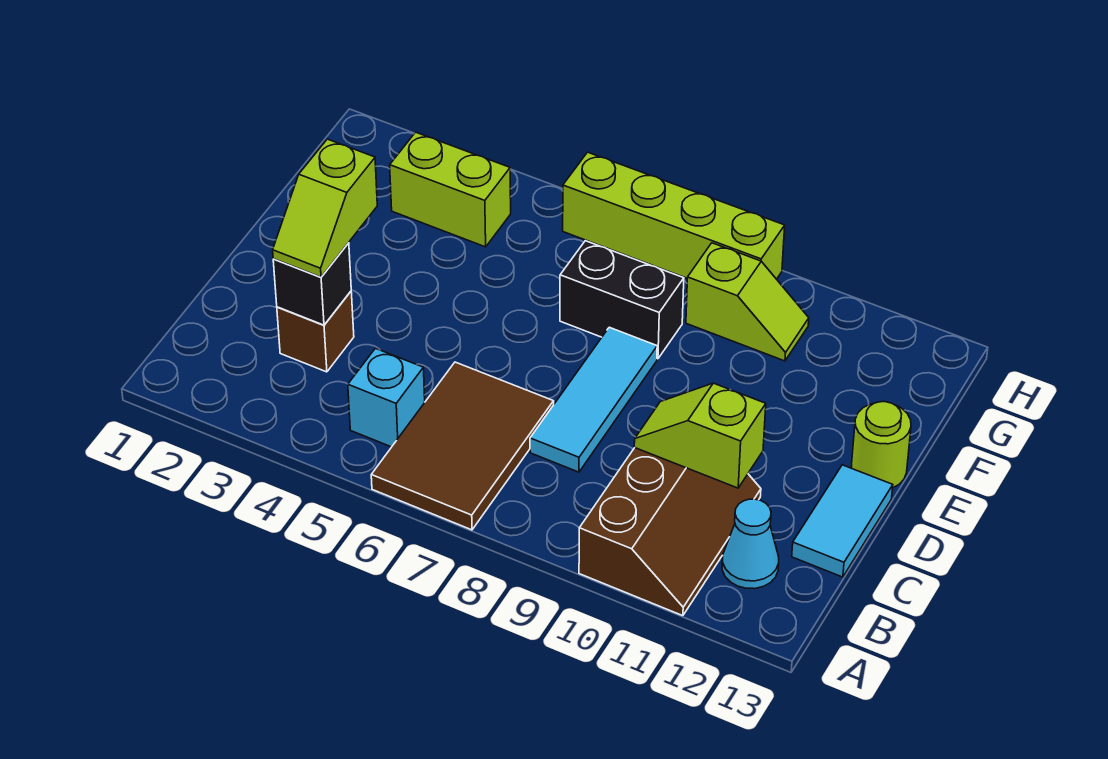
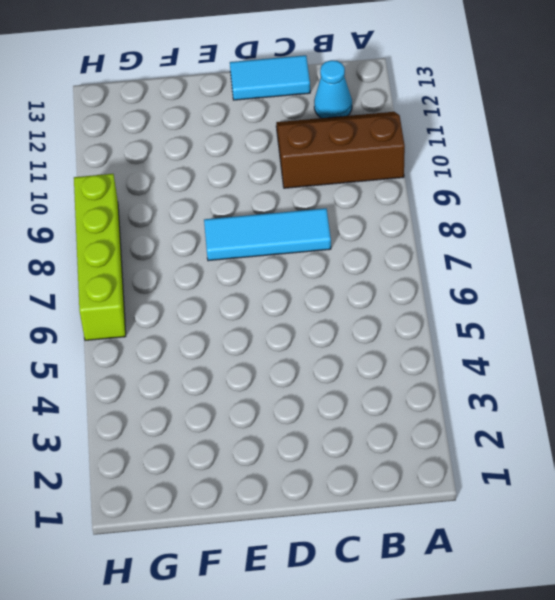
none -> brown tile A6:C7 level 1
none -> cyan brick B5 level 1
none -> brown brick C3 level 1

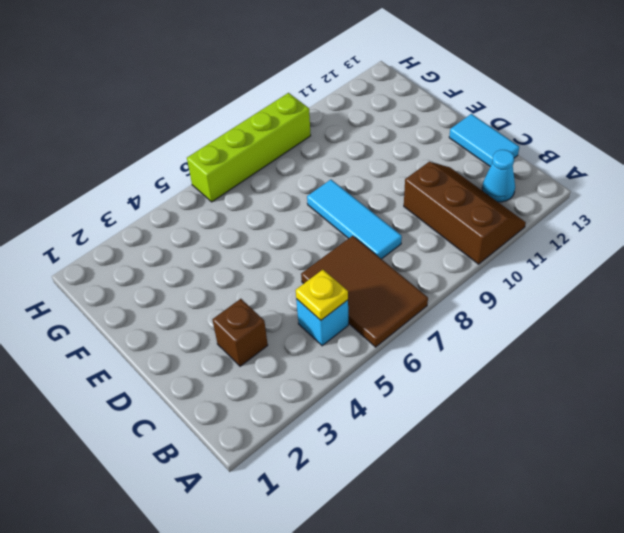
yellow plate B5 level 2 -> none
none -> lime round brick E13 level 1
none -> black brick F7:F8 level 1
none -> lime brick G3:G4 level 1

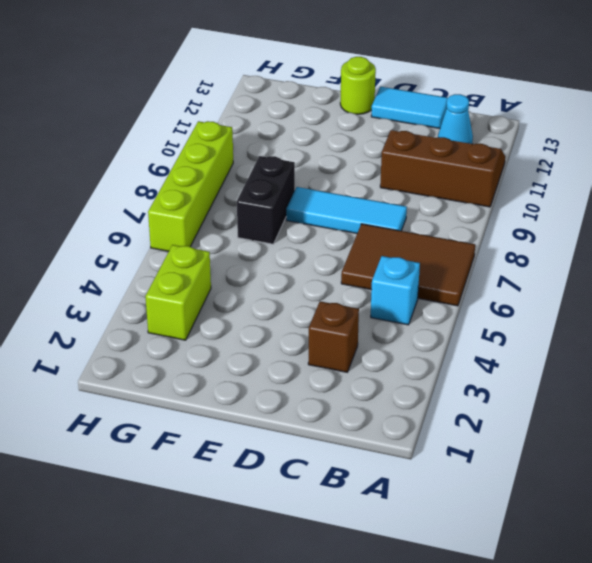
none -> lime slope G9:G10 level 1 top 9
none -> black brick C3 level 2
none -> lime slope C10:C11 level 2 top 11

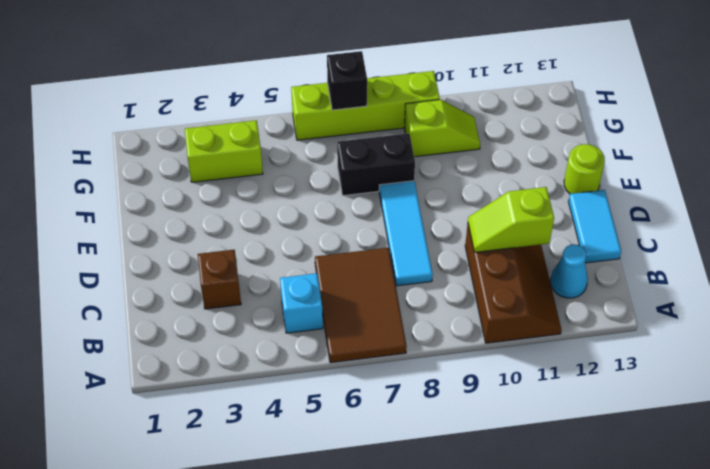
black brick H7 level 2 -> black brick C3 level 2
none -> lime slope C3:D3 level 3 top D

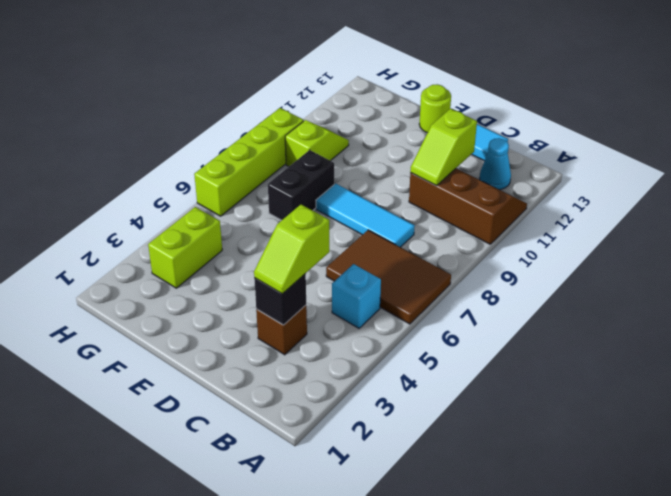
lime slope C3:C4 level 3 top 4 -> lime slope C3:D3 level 3 top D

